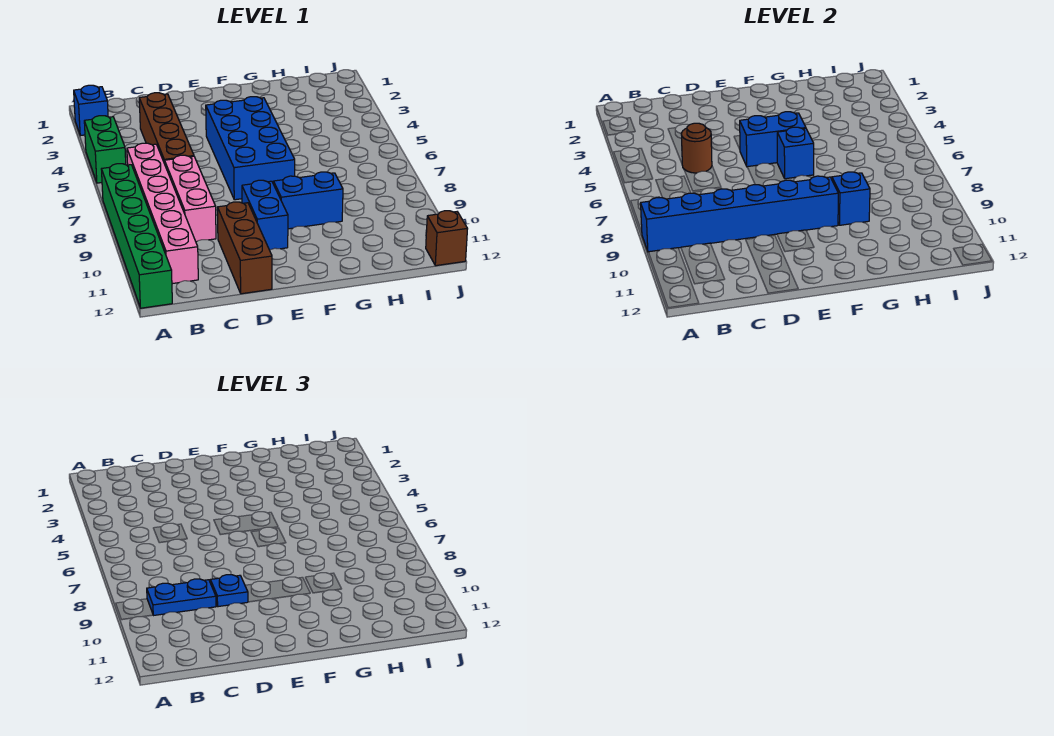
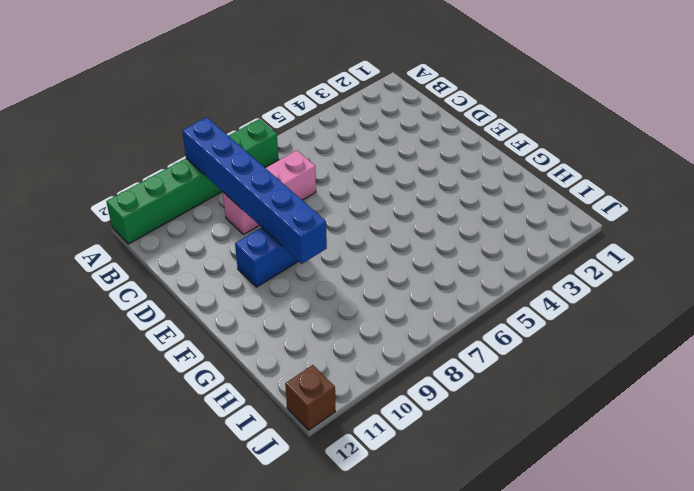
none -> blue brick A2 level 1
none -> green brick A4:A5 level 1
none -> pink brick B6:B11 level 1

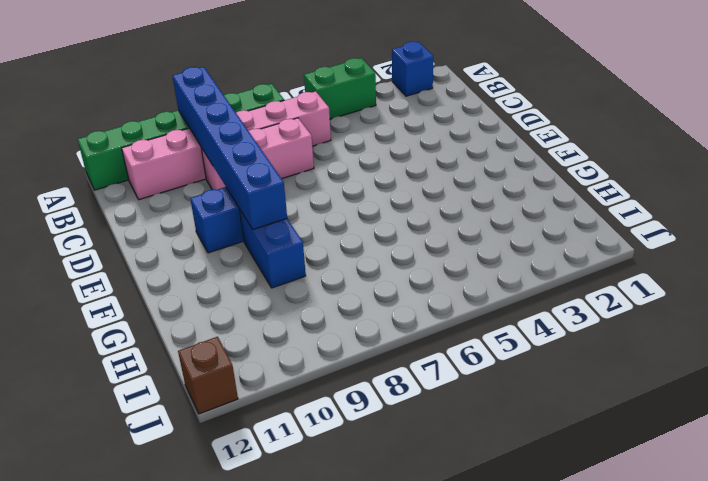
none -> brown brick C3:C6 level 1
none -> brown brick D10:D12 level 1
none -> blue brick E4:F7 level 1

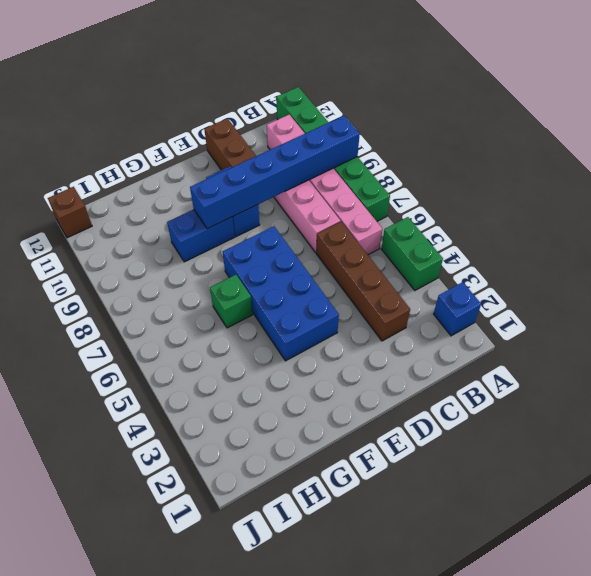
green brick G6 level 1 -> none
none -> brown round brick C5 level 2
none -> blue brick E5:F5 level 2
none -> blue brick F6 level 2

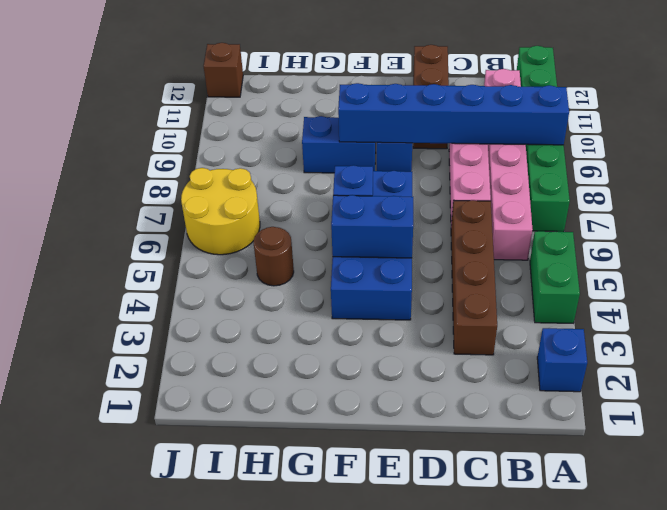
brown round brick H5 level 1 -> brown round brick C5 level 2
yellow round brick I6:J7 level 1 -> none
none -> blue brick G9 level 2
none -> blue plate B9:C9 level 3
none -> blue plate D9 level 3

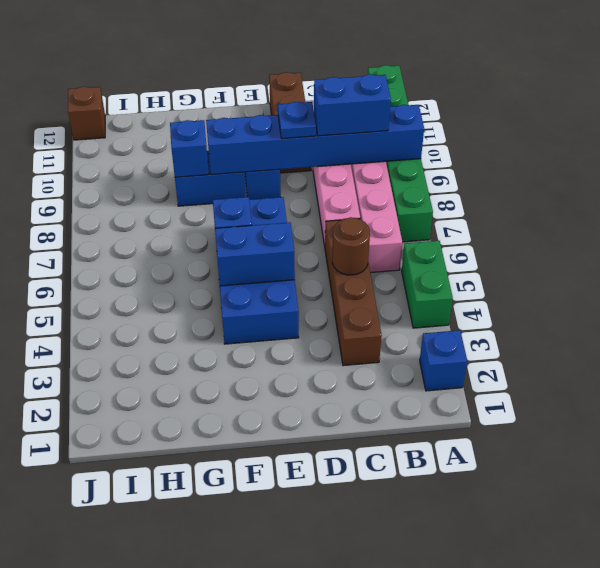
blue brick B9:C9 level 3 -> blue plate B9:C9 level 3

